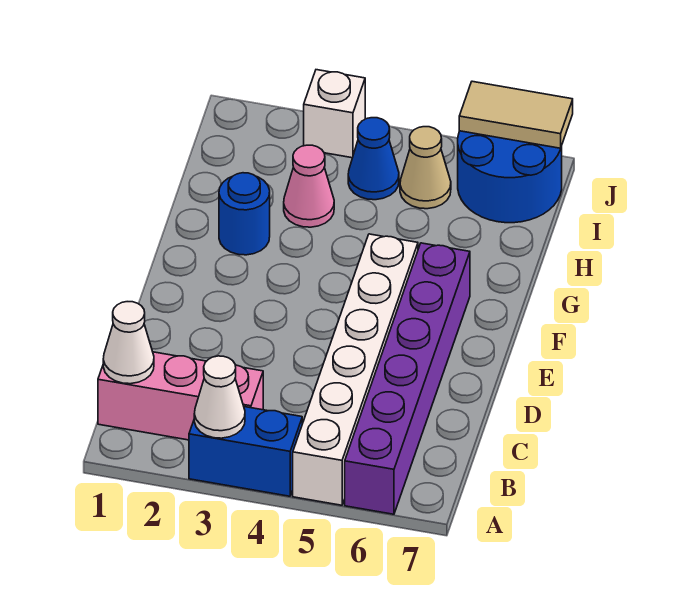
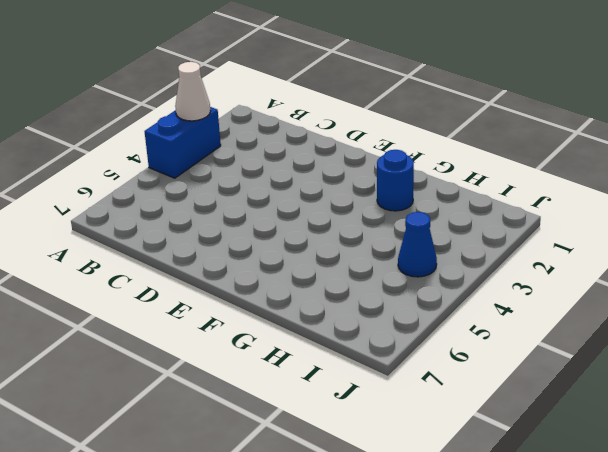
none -> white brick A5:F5 level 1
none -> purple brick A6:F6 level 1
none -> pink brick B1:B3 level 1

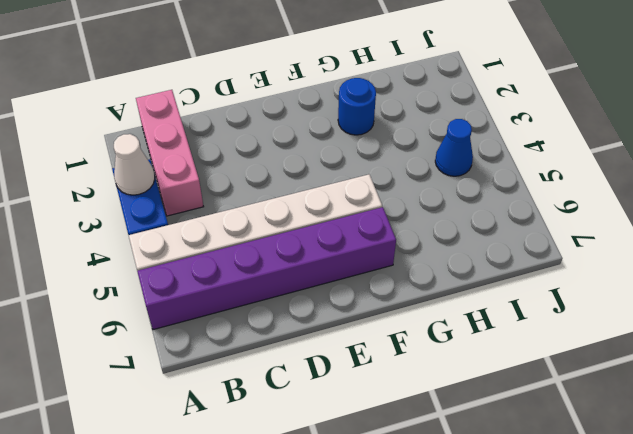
none -> pink cone H3 level 1
none -> tan cone I5 level 1
none -> blue round brick I6:J7 level 1

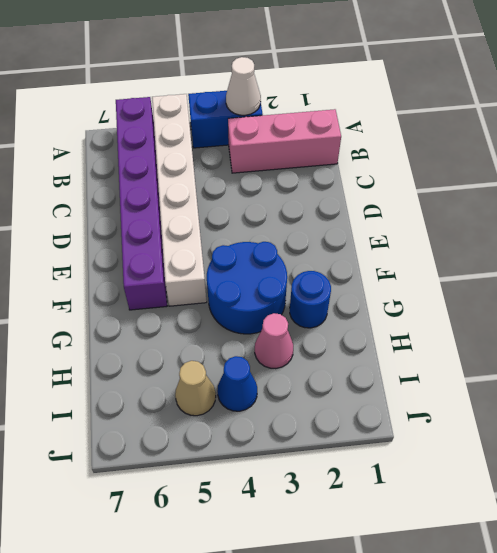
blue round brick F3:G4 level 1 -> blue round brick I6:J7 level 1
none -> white brick J3 level 1
none -> white cone B1 level 2
none -> tan tile J6:J7 level 2

